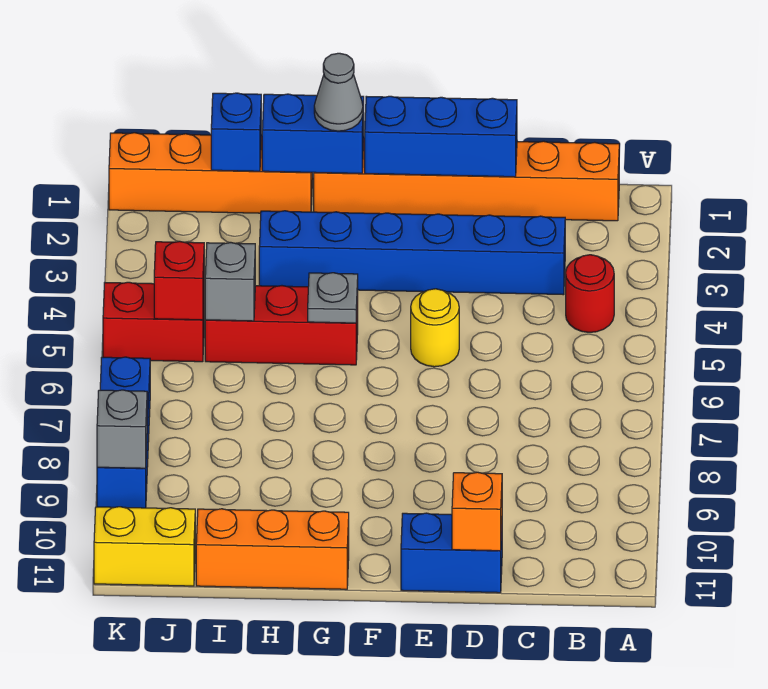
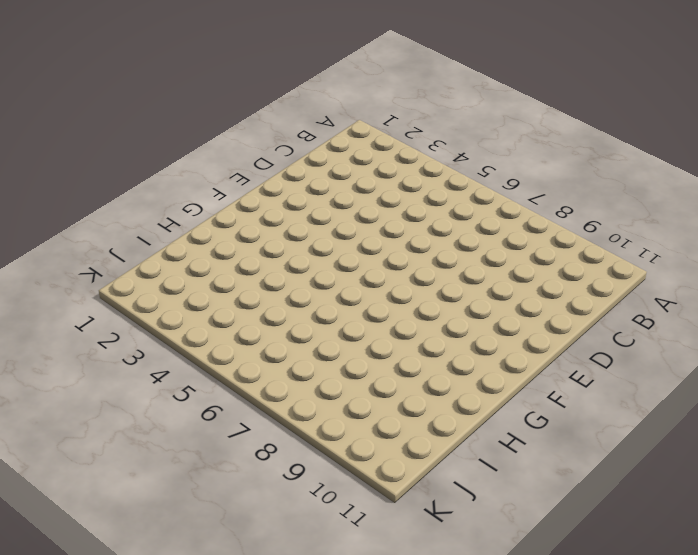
none -> orange brick B1:G1 level 1
none -> red round brick B4 level 1
none -> blue brick C3:H3 level 1

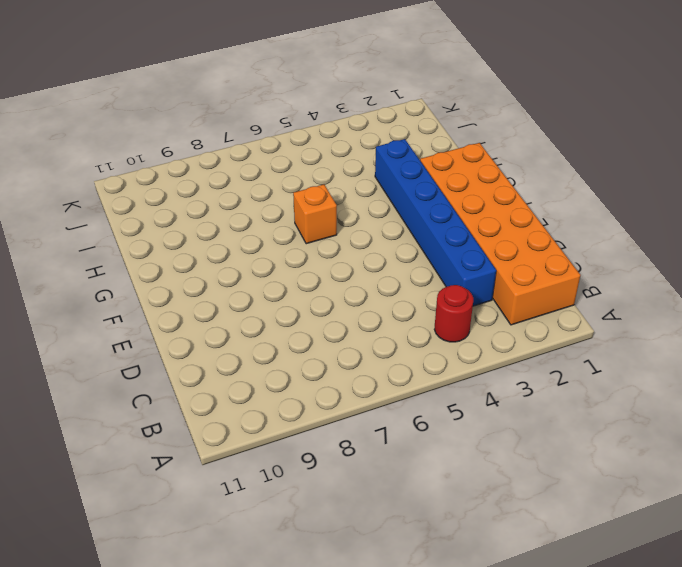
orange brick B1:G2 level 1 -> orange brick B1:G1 level 1
orange brick G6 level 1 -> orange brick D11 level 2
none -> blue brick D11:E11 level 1
none -> yellow round brick E5 level 1
none -> red brick G5:I5 level 1

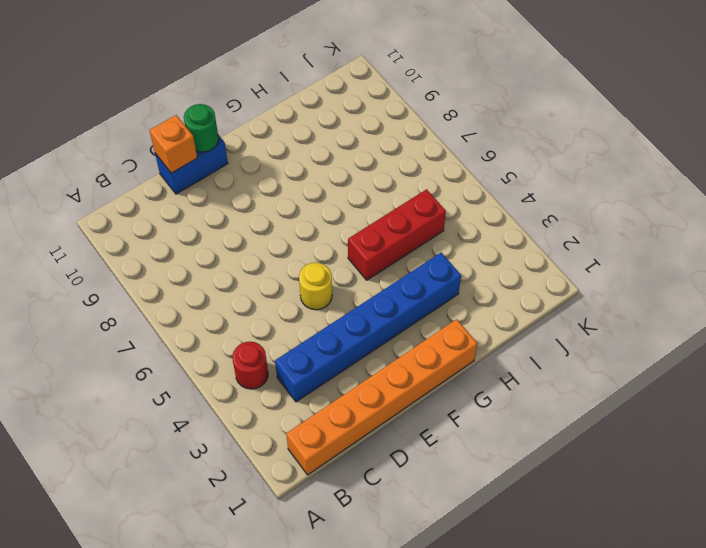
green round brick E11 level 2 -> none
none -> orange brick G11:I11 level 1
none -> orange brick H1:K1 level 1
none -> red brick J5:K5 level 1

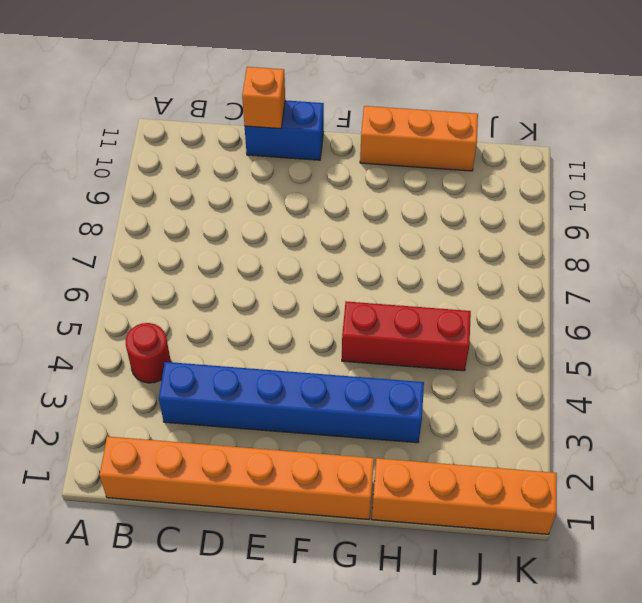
none -> yellow round brick E5 level 1
none -> red brick J5:K5 level 1
none -> yellow brick J11:K11 level 1

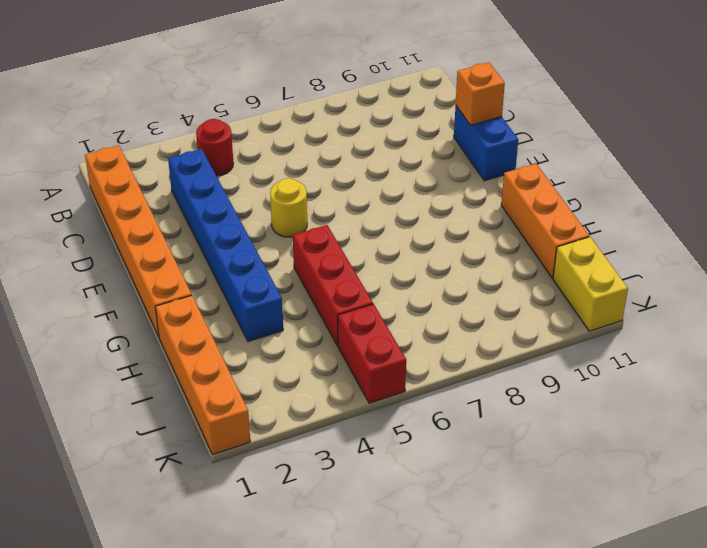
none -> blue brick K7:K9 level 1
none -> blue brick D1:F1 level 2
none -> blue brick G1:H1 level 2

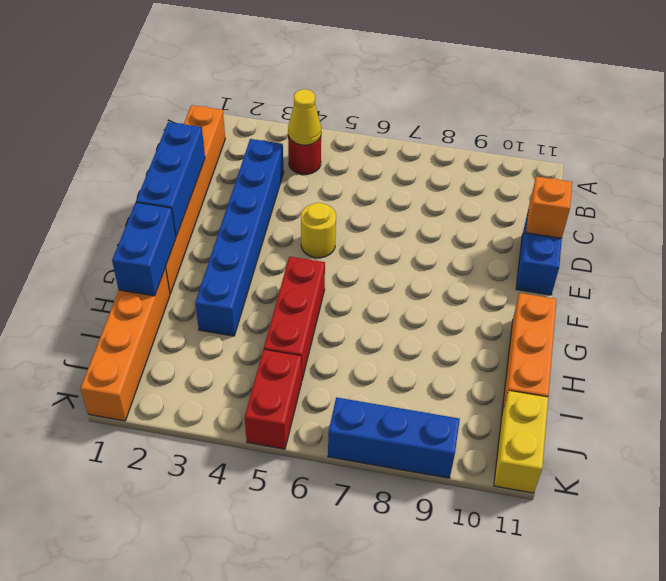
yellow cone B4 level 2 -> none
none -> grey plate G5 level 2
none -> blue brick I1 level 2
none -> grey brick I5 level 2

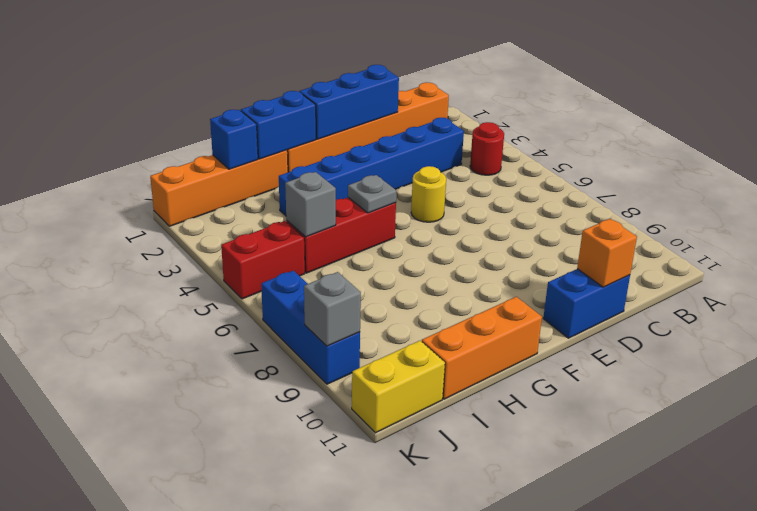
none -> red brick J5 level 2
none -> grey cone G1 level 3

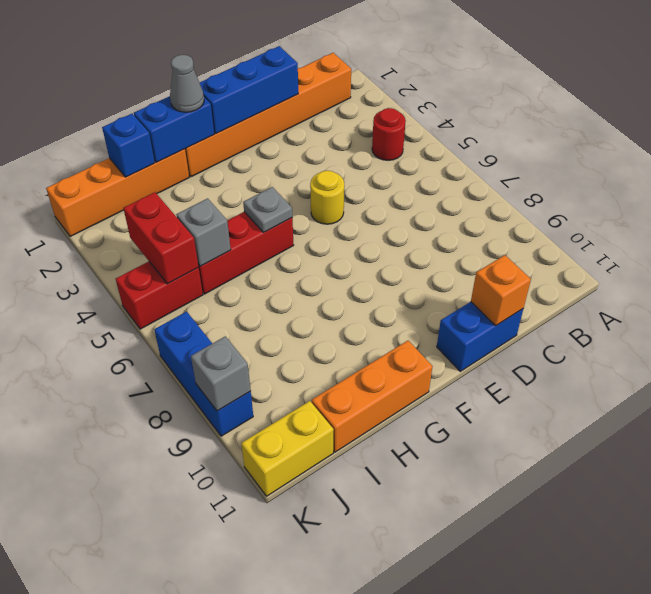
red brick J4:J5 level 2 -> red brick J5 level 2
none -> blue brick C3:H3 level 1

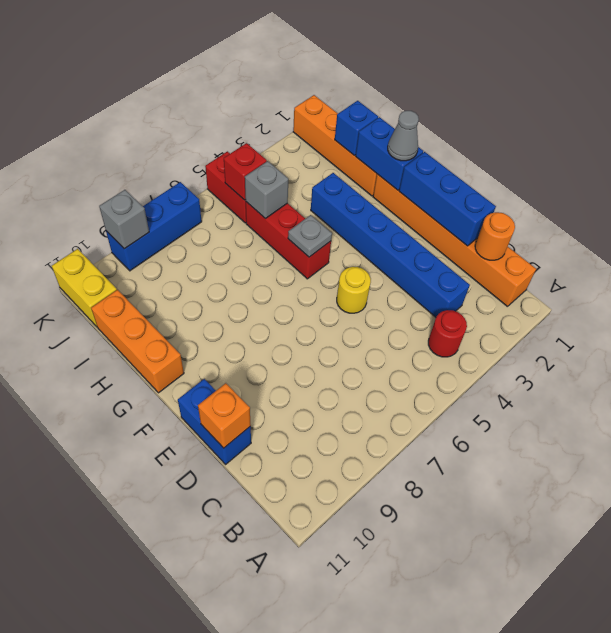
orange round brick C1 level 2 -> none

